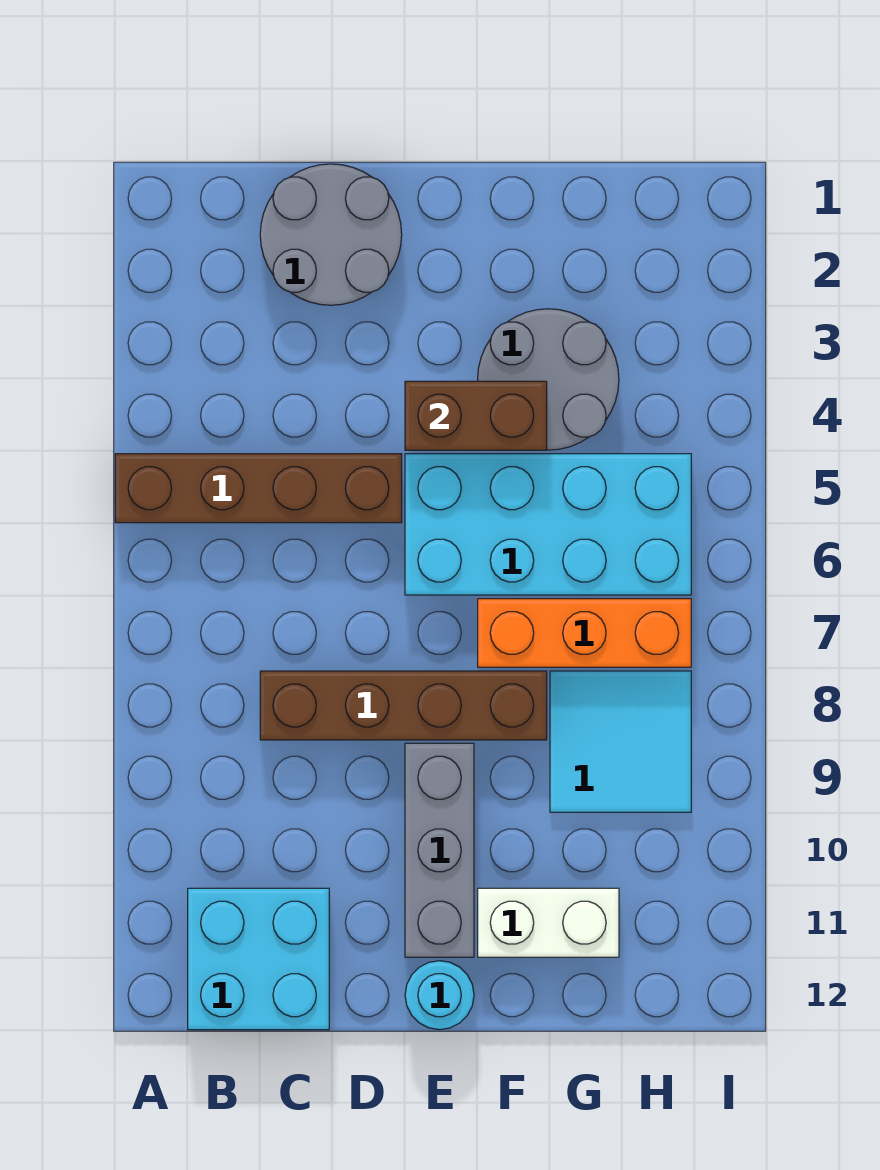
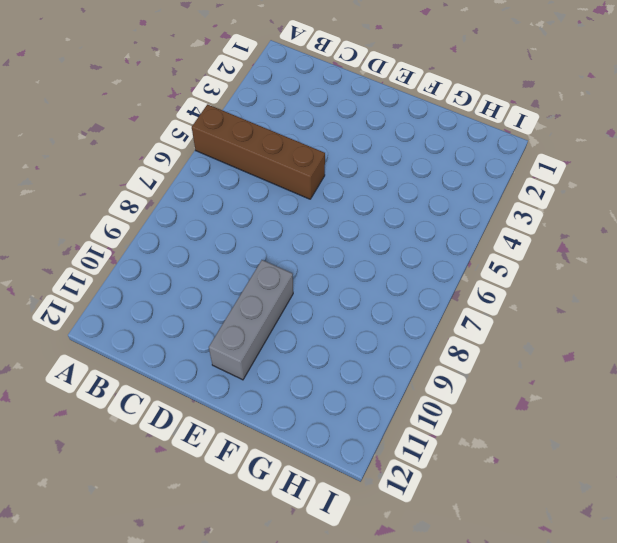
none -> cyan brick B11:C12 level 1
none -> grey round brick C1:D2 level 1
none -> brown brick C8:F8 level 1

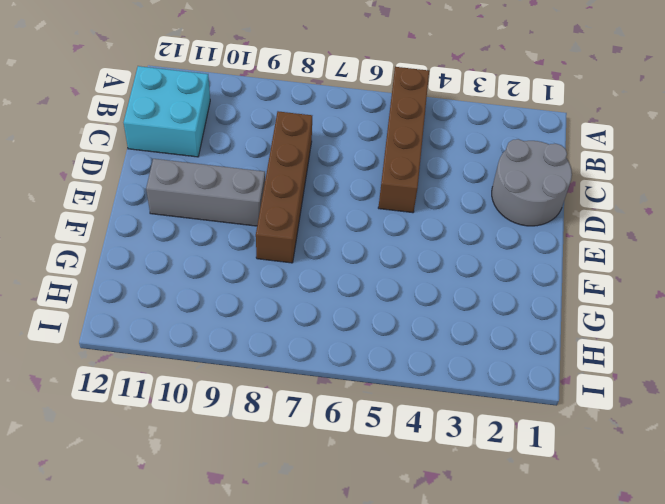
none -> cyan brick E5:H6 level 1
none -> cyan round brick E12 level 1
none -> grey round brick F3:G4 level 1

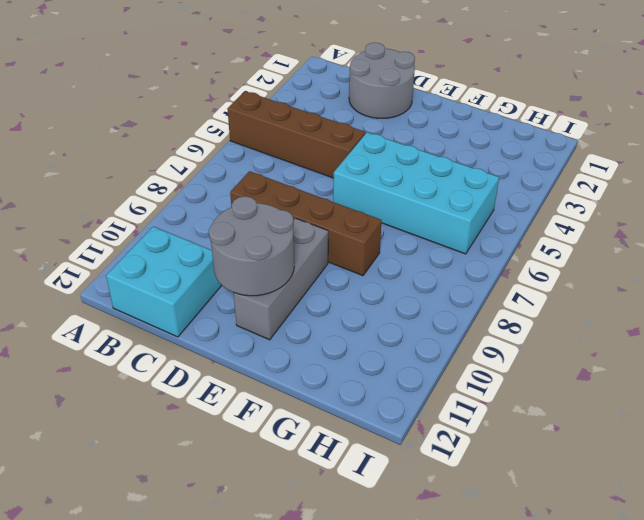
grey round brick D10:E11 level 2 -> grey round brick F3:G4 level 1
none -> cyan round brick E12 level 1
none -> orange brick F7:H7 level 1
none -> white brick F11:G11 level 1

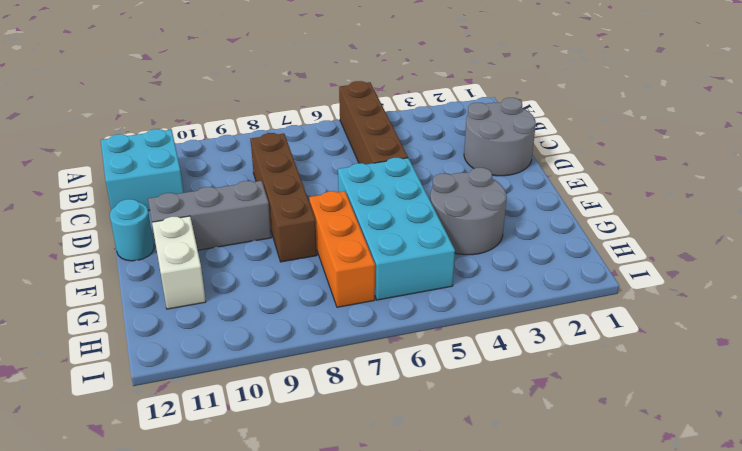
none -> cyan tile G8:H9 level 1
none -> brown brick E4:F4 level 2

